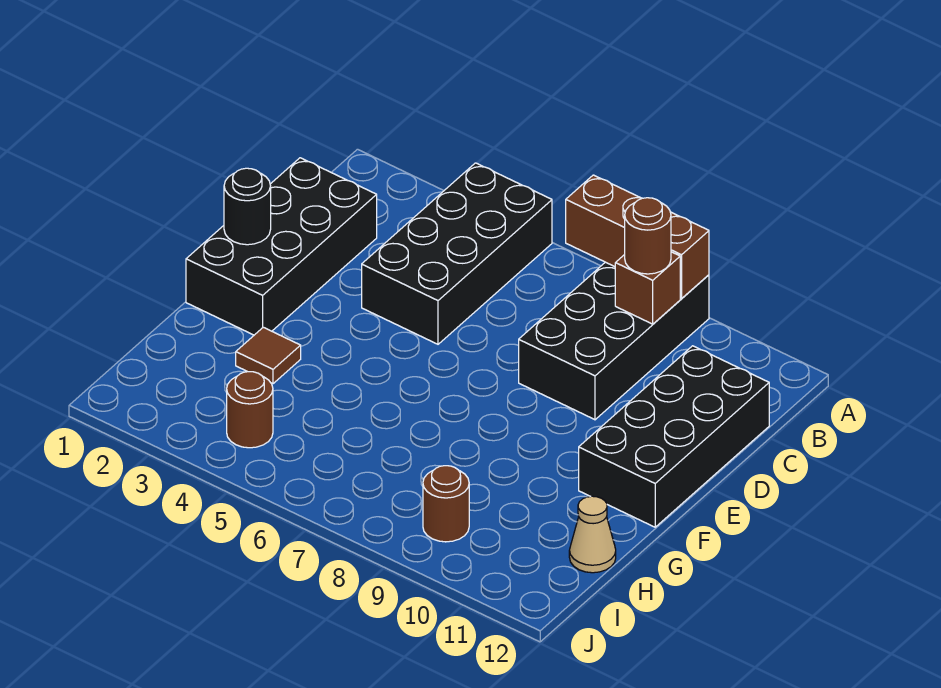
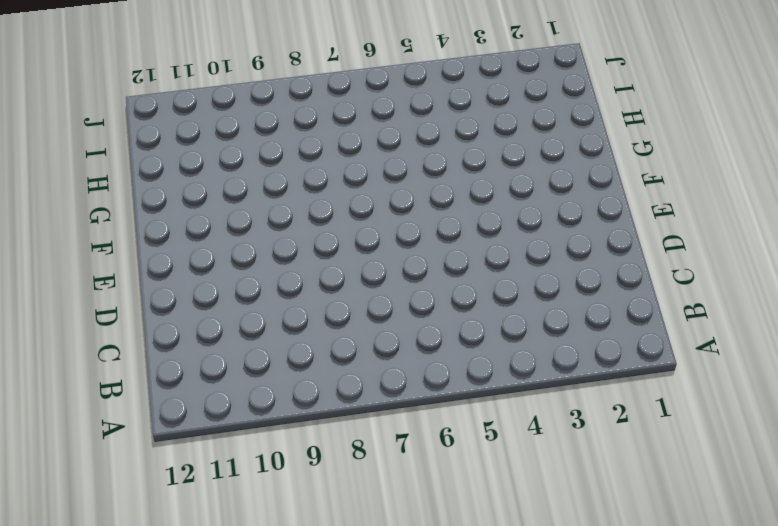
none -> black brick A4:D5 level 1
none -> black brick A8:D9 level 1
none -> black brick C1:F2 level 1

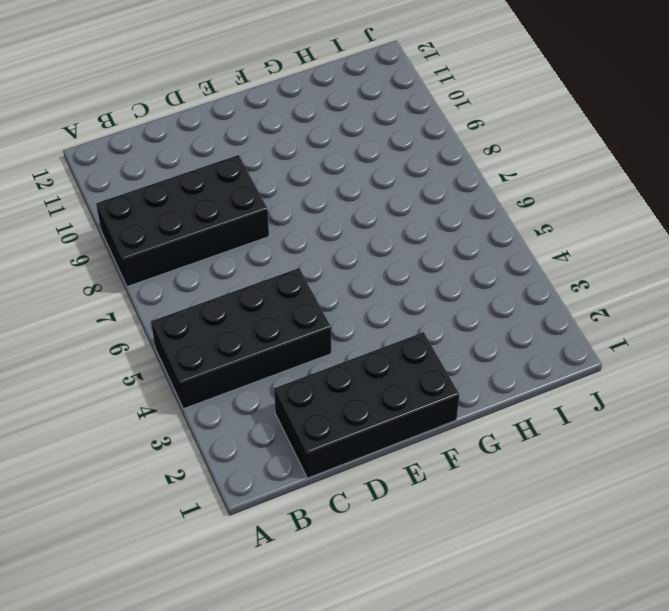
none -> black brick C11:F12 level 1
none -> brown tile G3 level 1
none -> tan cone H12 level 1

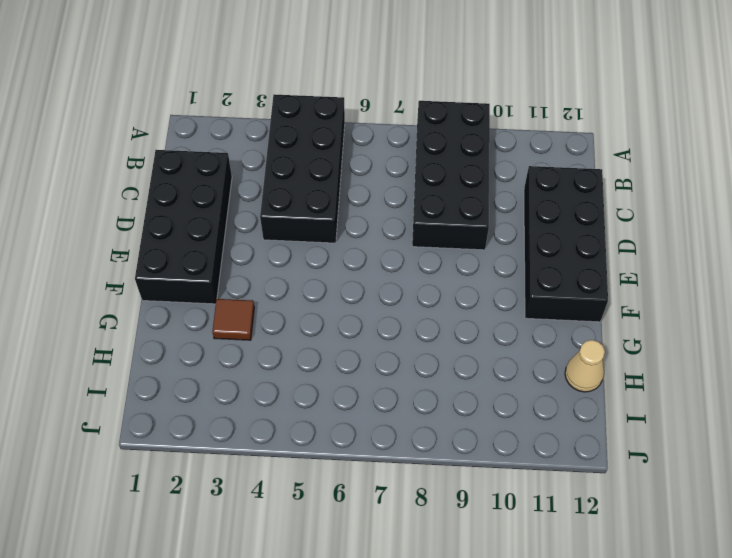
none -> brown round brick I4 level 1
none -> brown round brick I9 level 1
none -> brown brick A7:A9 level 2

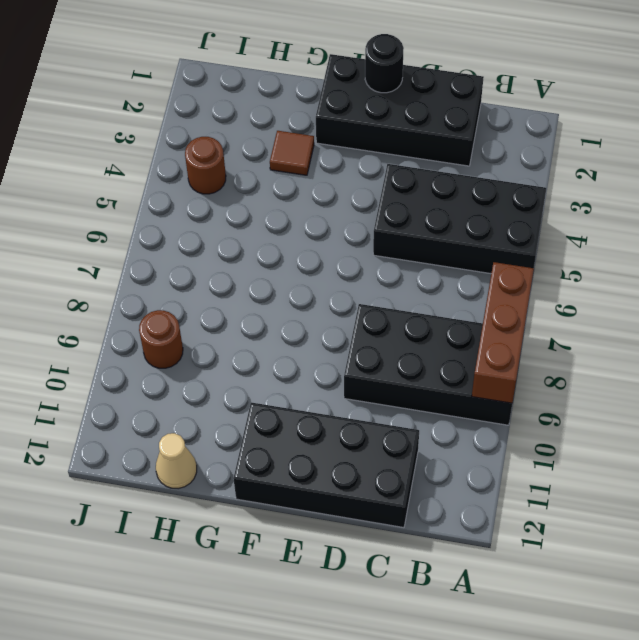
none -> brown brick B9 level 2
none -> brown round brick B9 level 3

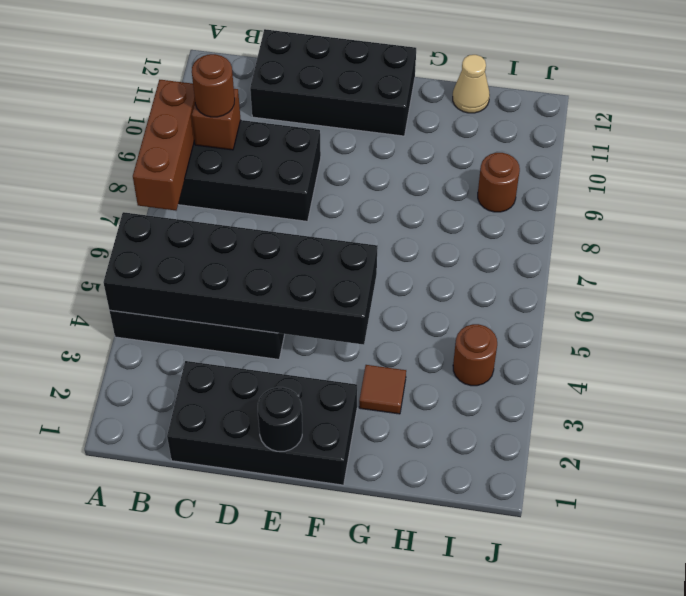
black brick A4:F5 level 2 -> none

